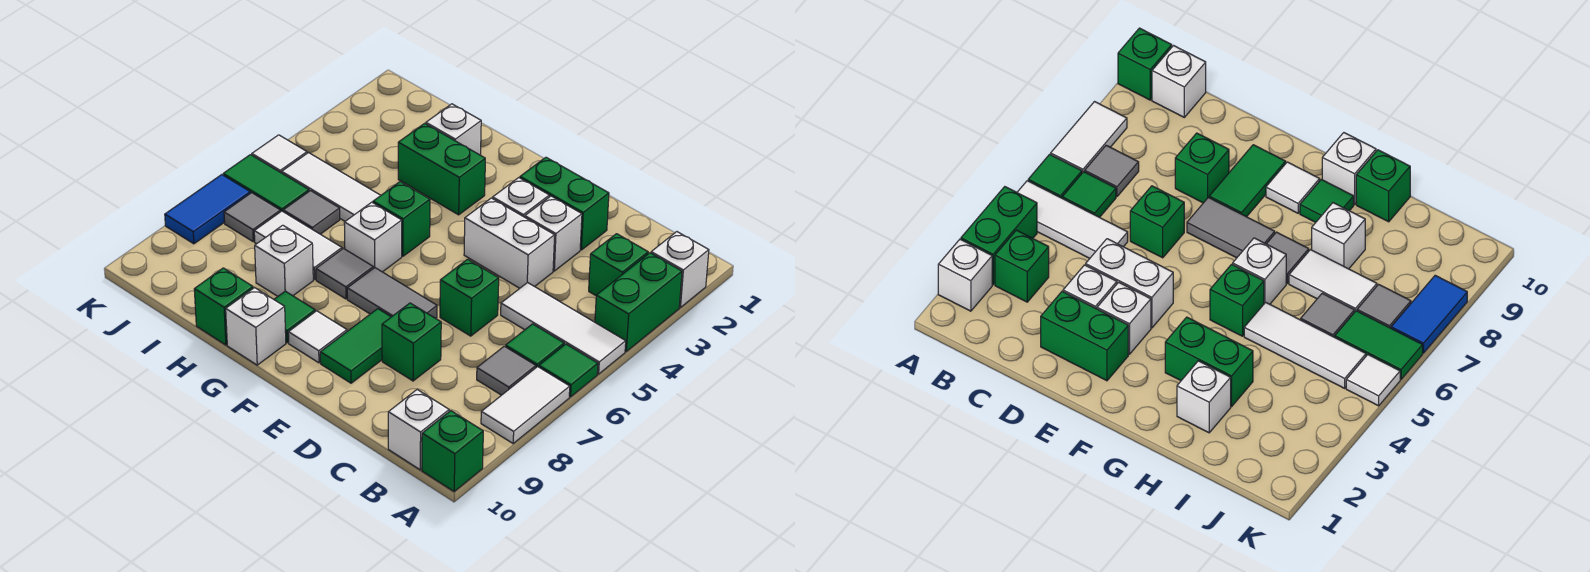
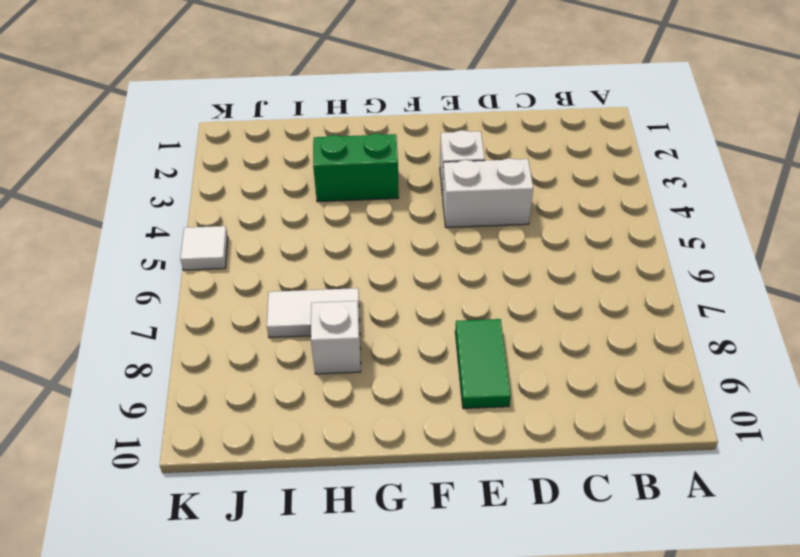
none -> white brick A2 level 1
none -> green brick A3:A4 level 1
none -> white tile A5:C5 level 1
none -> green tile A6 level 1

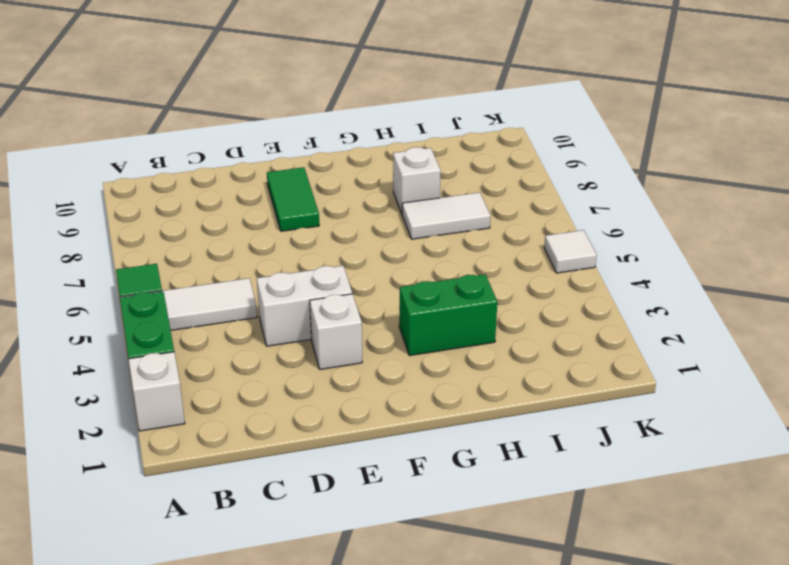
none -> white tile A7:A8 level 1
none -> green brick A10 level 1
none -> green brick B3 level 1
none -> green tile B6 level 1

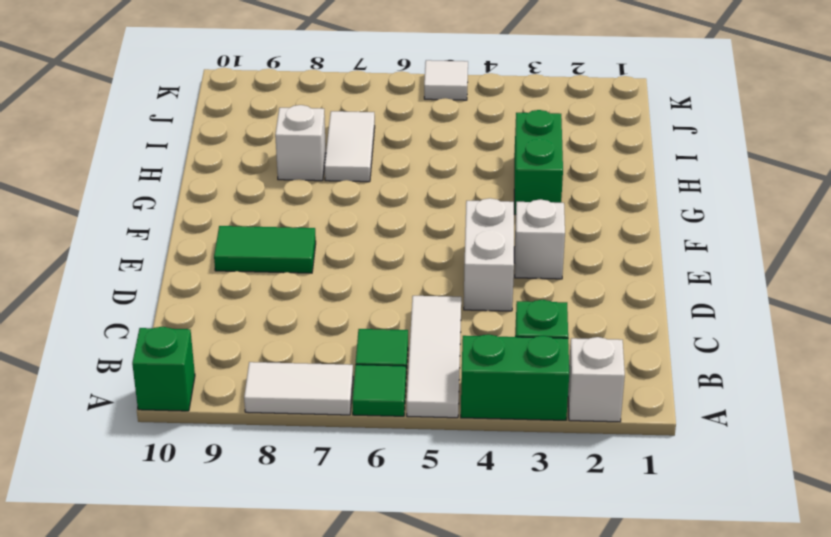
none -> grey tile B7 level 1
none -> white brick B10 level 1
none -> green brick D2:E2 level 1
none -> white brick D3 level 1

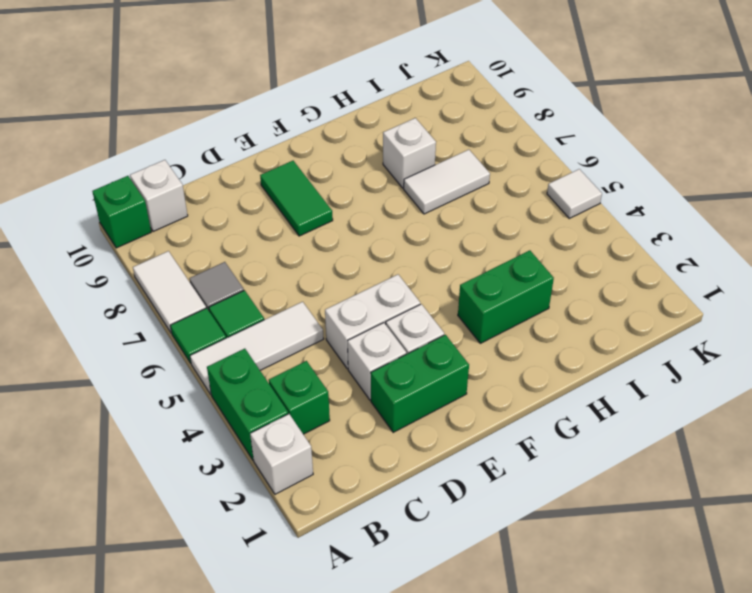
none -> green brick D6 level 1
none -> green brick D8 level 1
none -> grey tile E7:F7 level 1
none -> white tile F9 level 1

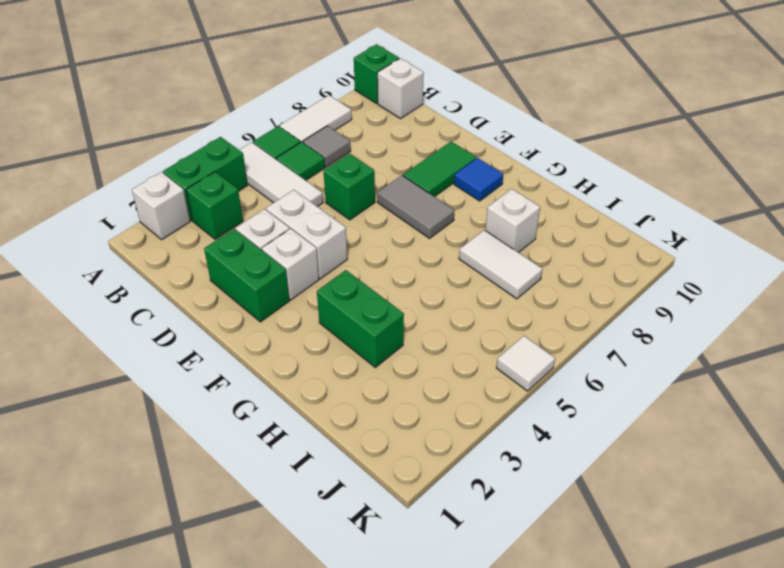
blue tile F9 level 1 -> white tile F9 level 1
none -> green brick D8 level 1
none -> green brick G5 level 1
none -> white brick G6 level 1
none -> grey tile G7 level 1

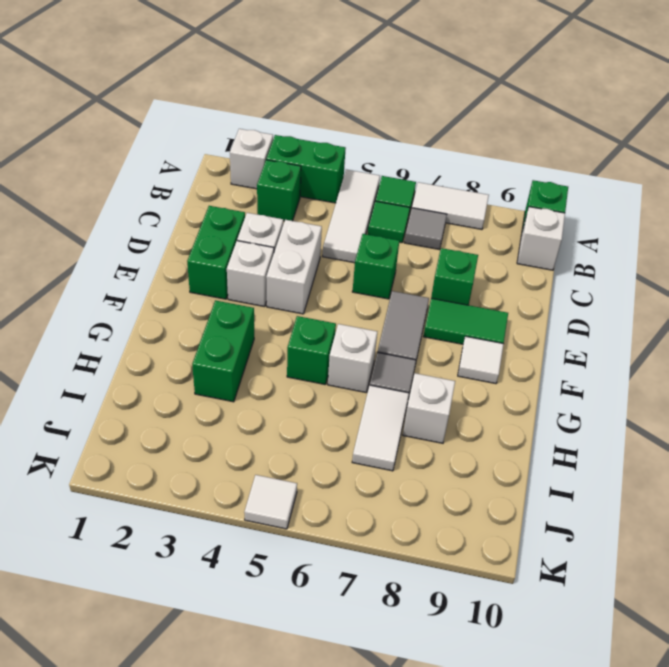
none -> green tile G9 level 1
none -> white brick G10 level 1
none -> white brick H2 level 1
none -> white tile H5:J5 level 1

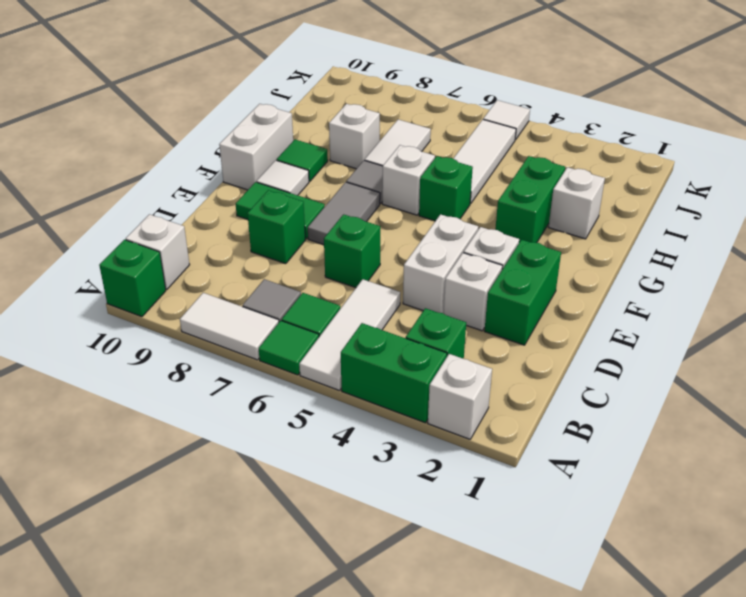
white brick F10:G10 level 1 -> white brick G10 level 1
none -> green brick H10 level 1
none -> grey tile I6 level 1
none -> green tile J6:K6 level 1
none -> grey tile J7 level 1

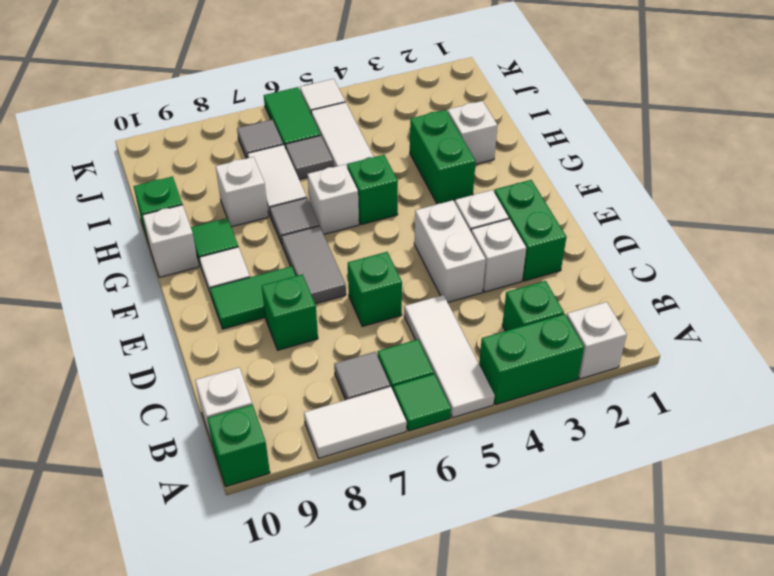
none -> blue tile K7:K8 level 1

